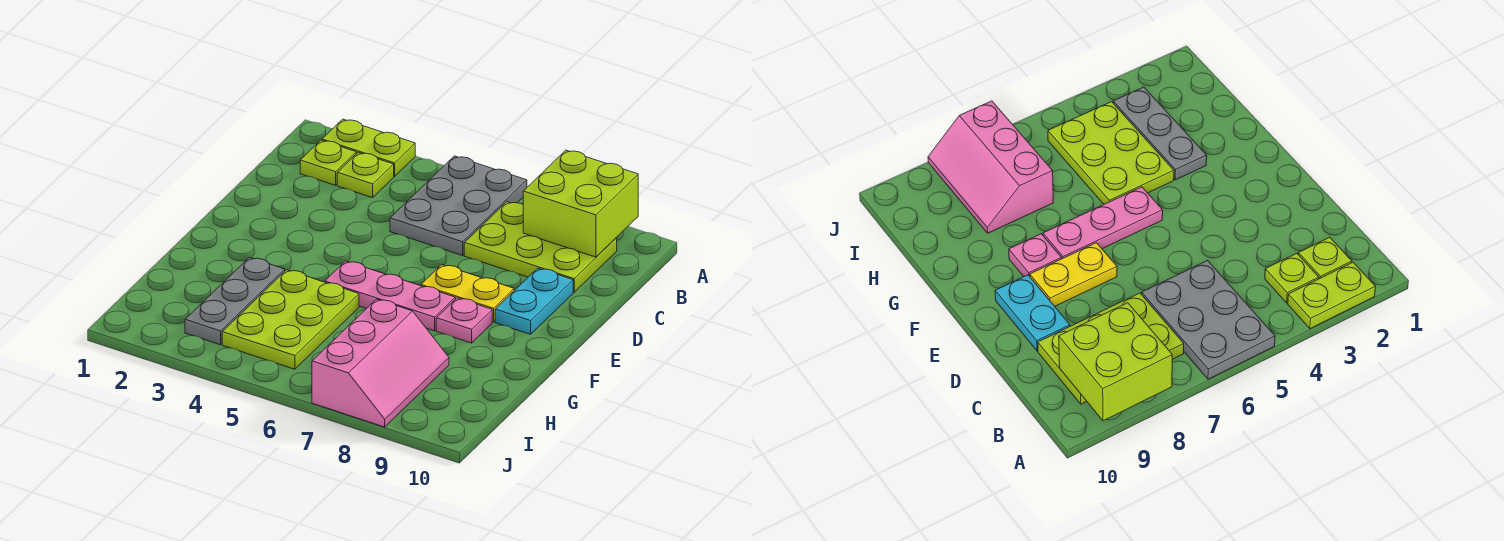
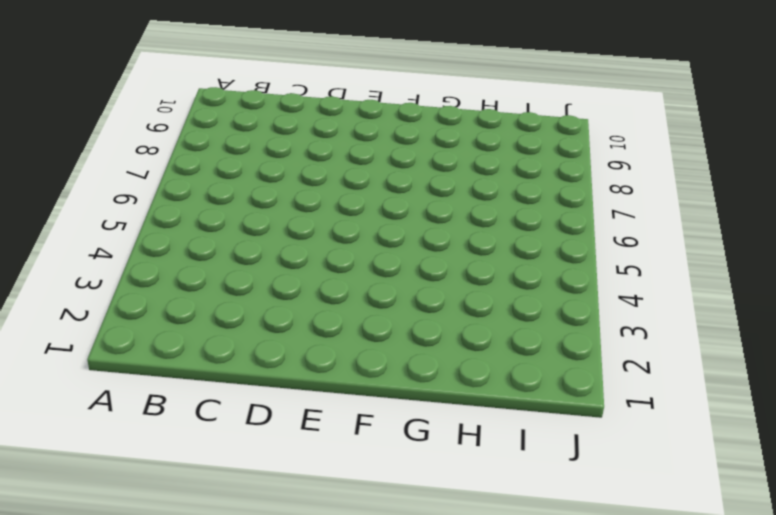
none -> lime plate A2:A3 level 1
none -> grey plate A5:C6 level 1
none -> lime plate B2 level 1

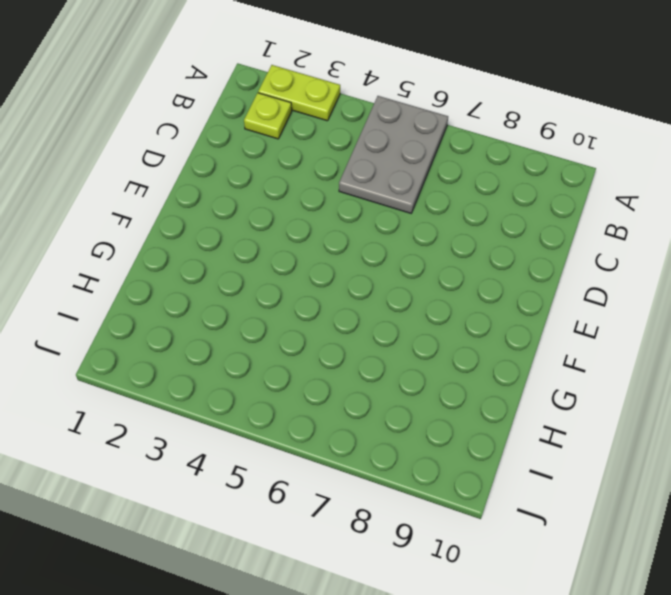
none -> lime plate B3 level 1
none -> lime plate B7:C9 level 1
none -> cyan plate D9:E9 level 1

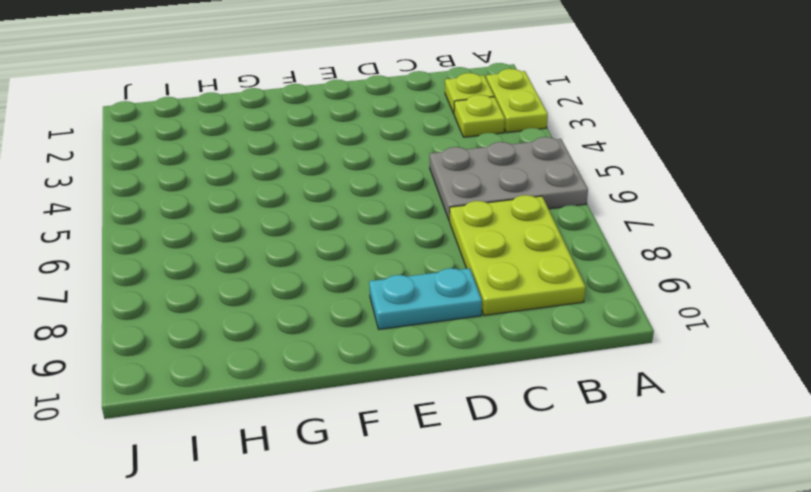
none -> yellow plate E7:E8 level 1
none -> pink plate F5:F7 level 1
none -> pink plate F8 level 1

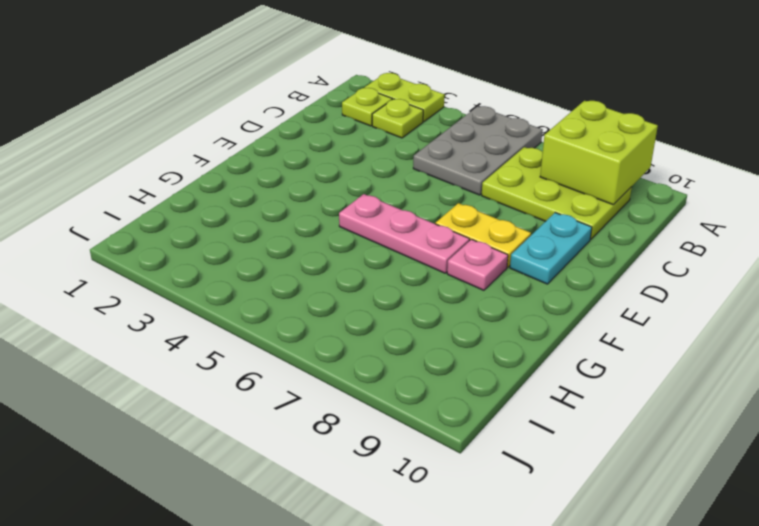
none -> grey plate G3:I3 level 1
none -> lime plate G4:I5 level 1
none -> pink slope H7:J8 level 1 top 7

